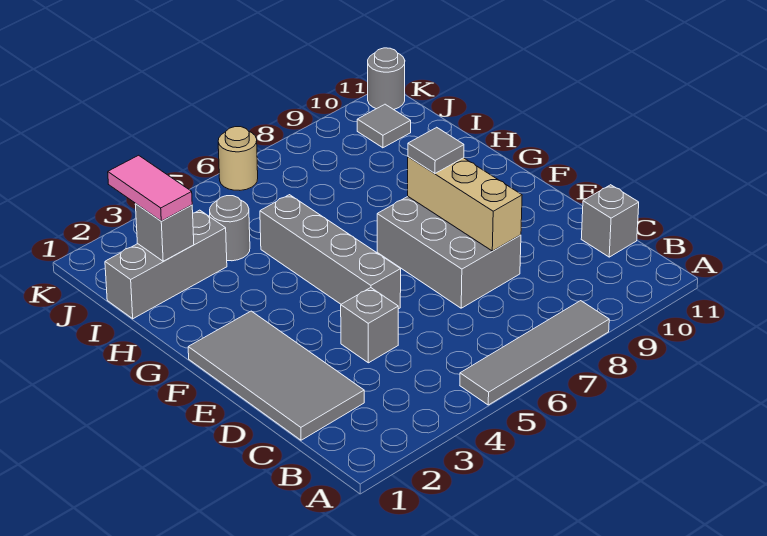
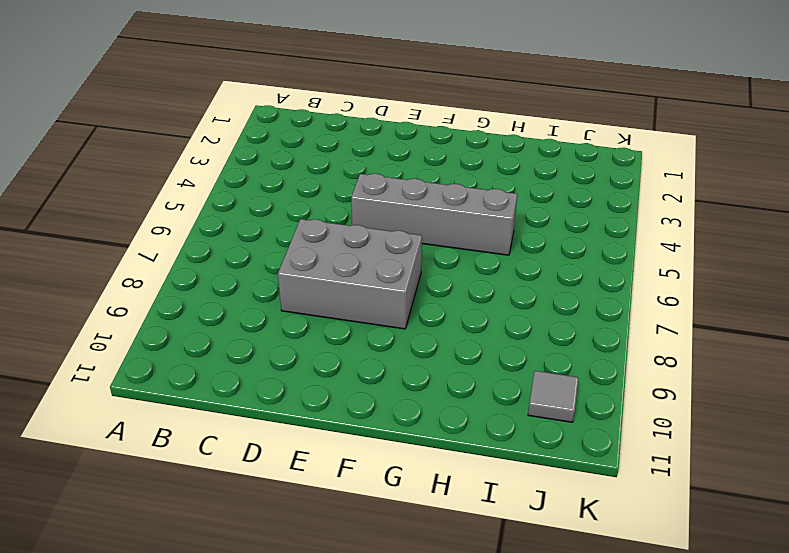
none -> grey tile A5:A8 level 1
none -> grey tile C1:F2 level 1
none -> grey brick C11 level 1

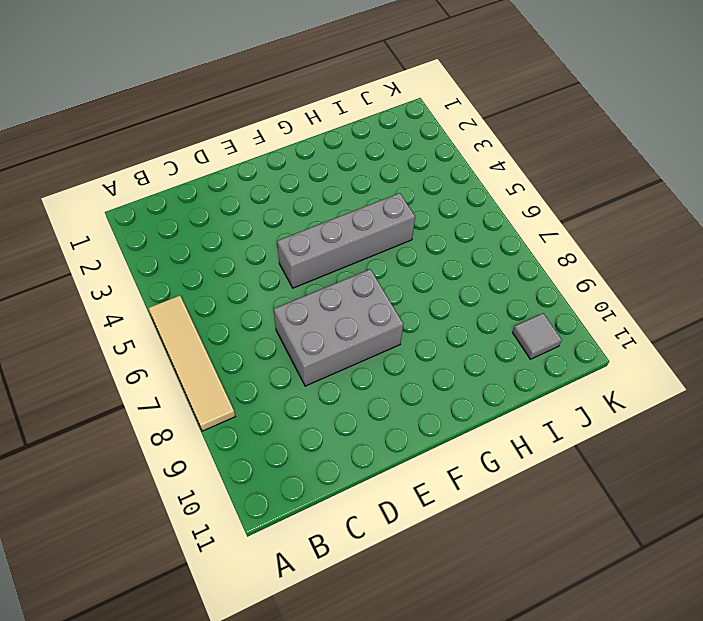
tan tile A5:A8 level 1 -> grey tile A5:A8 level 1
none -> grey tile C1:F2 level 1
none -> grey brick C11 level 1
none -> grey brick D4 level 1

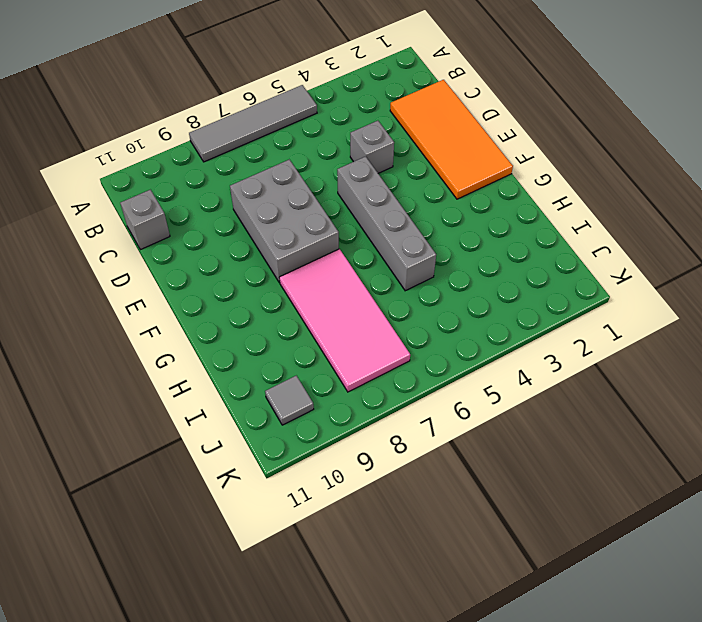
orange tile C1:F2 level 1 -> grey tile C1:F2 level 1
pink tile G7:J8 level 1 -> none
none -> grey brick I1:I3 level 1
none -> grey round brick I4 level 1
none -> tan round brick K6 level 1

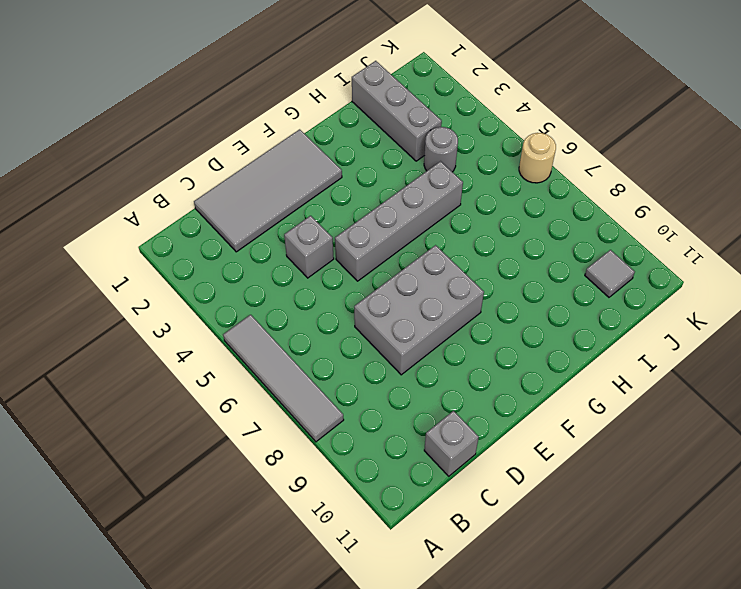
none -> grey round brick K11 level 1
none -> tan brick D8:F8 level 2
none -> grey brick I2 level 2

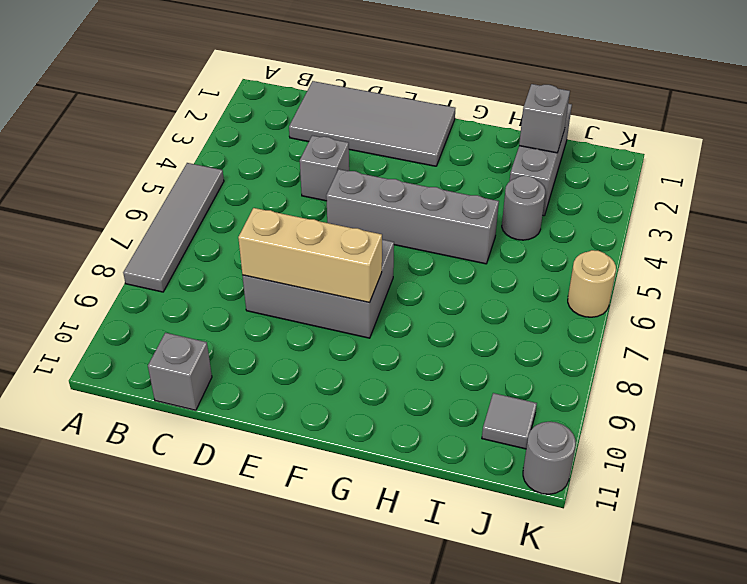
none -> grey tile F8 level 3
none -> pink tile I2:J2 level 3

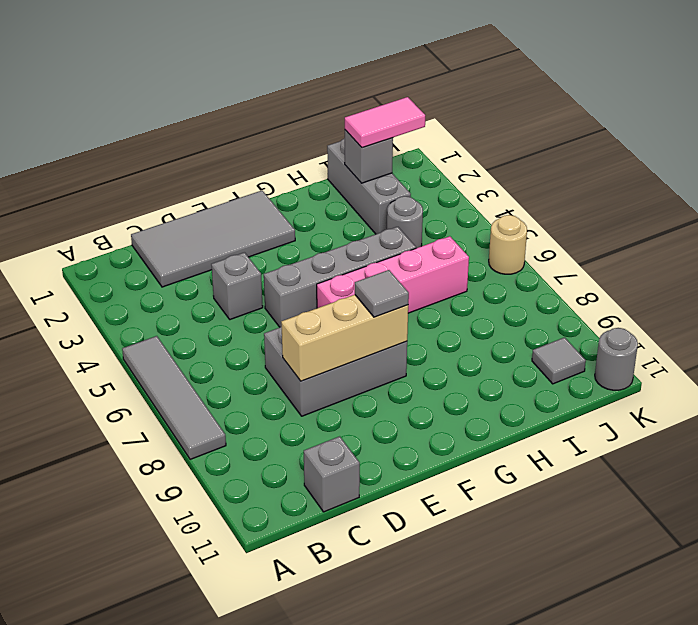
pink brick F6:I6 level 1 -> none

